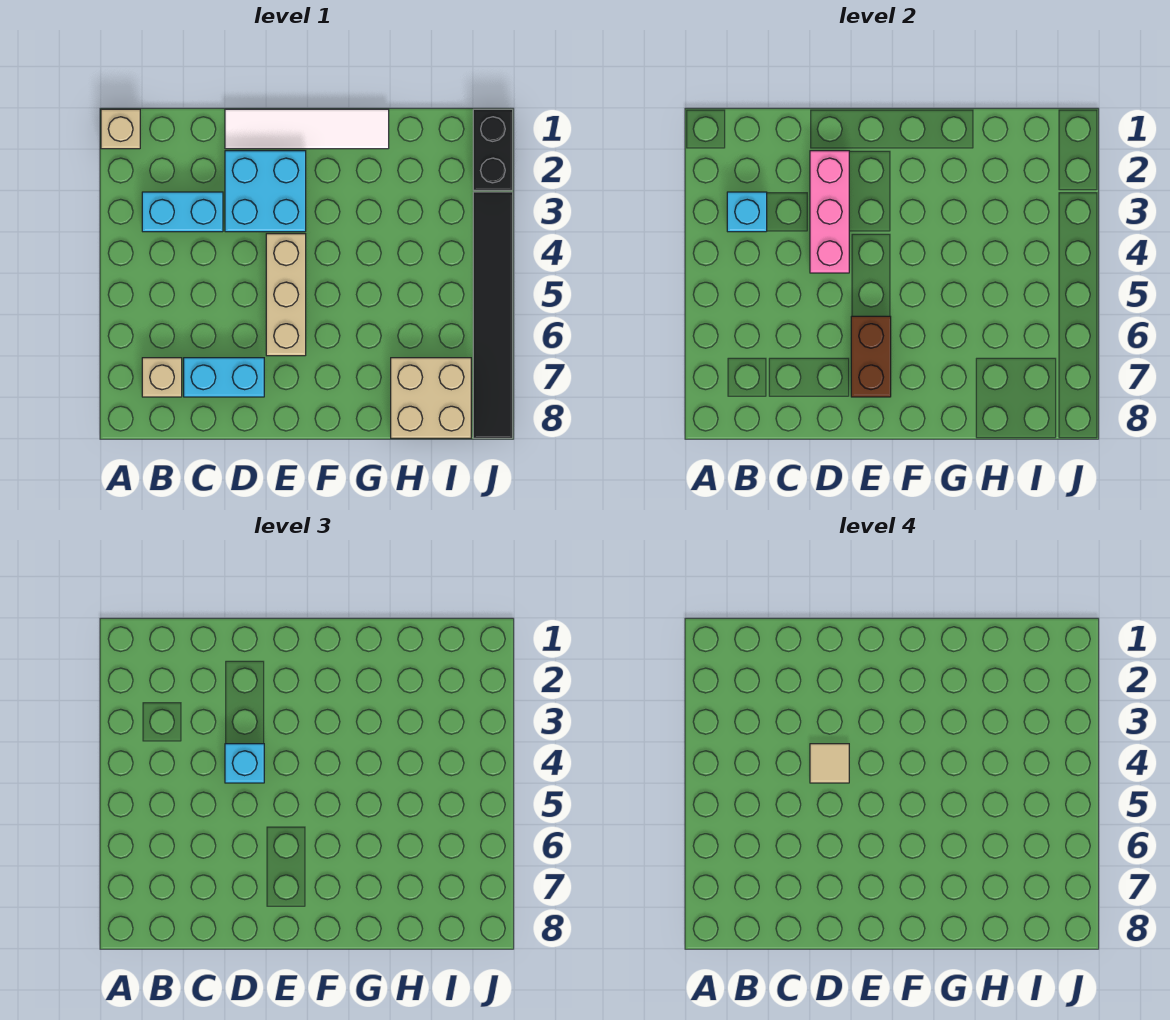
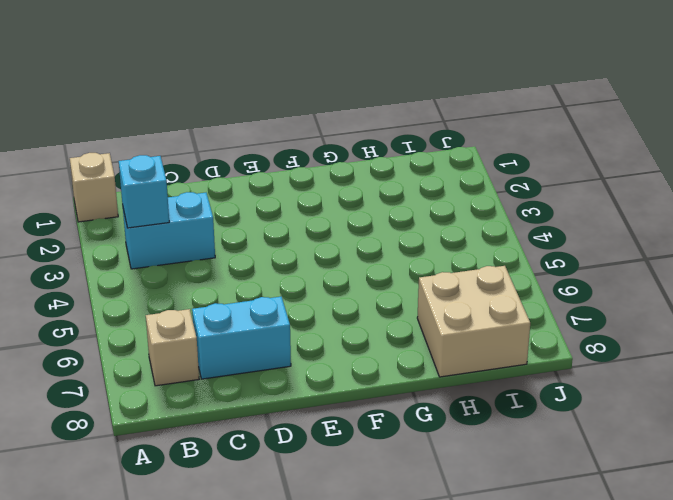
none -> white tile D1:G1 level 1
none -> cyan brick D2:E3 level 1
none -> tan brick E4:E6 level 1

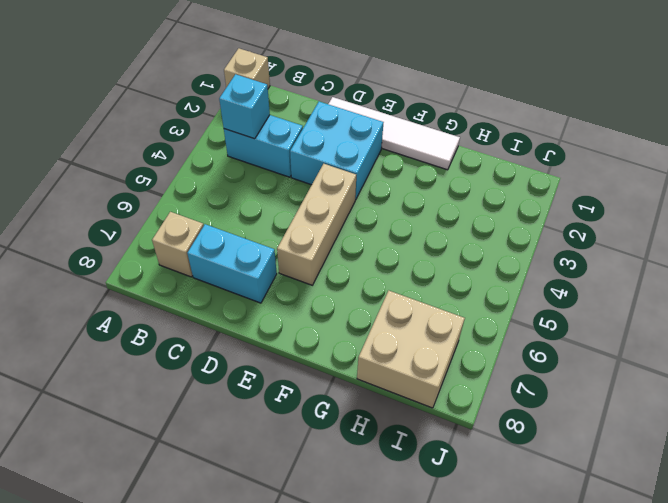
none -> black brick J1:J2 level 1
none -> black tile J3:J8 level 1
none -> pink brick D2:D4 level 2

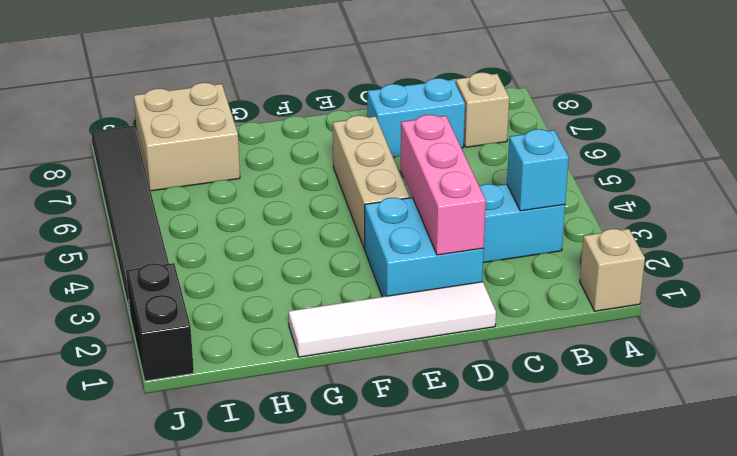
none -> brown brick E6:E7 level 2
none -> cyan brick D4 level 3
none -> tan tile D4 level 4

